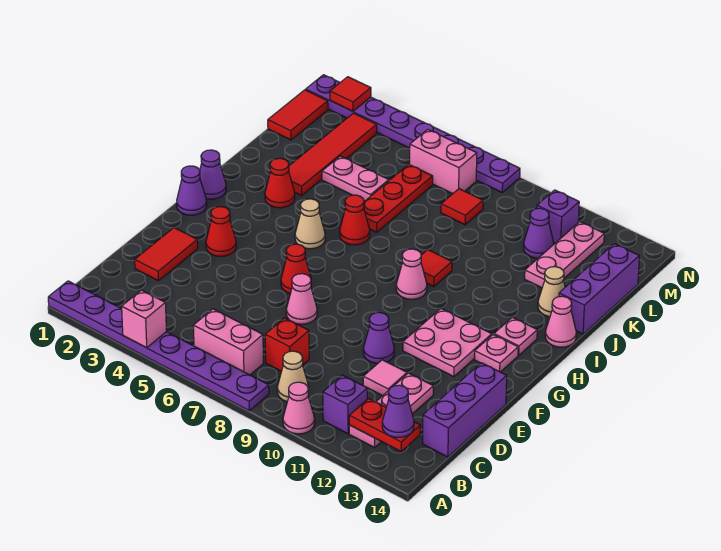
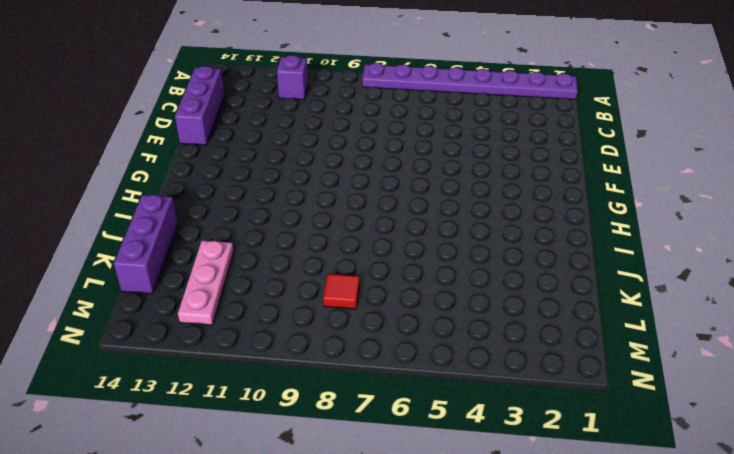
none -> pink cone A10 level 1
none -> pink brick B6:B7 level 1
none -> tan cone B9 level 1
none -> pink plate B12:D12 level 1

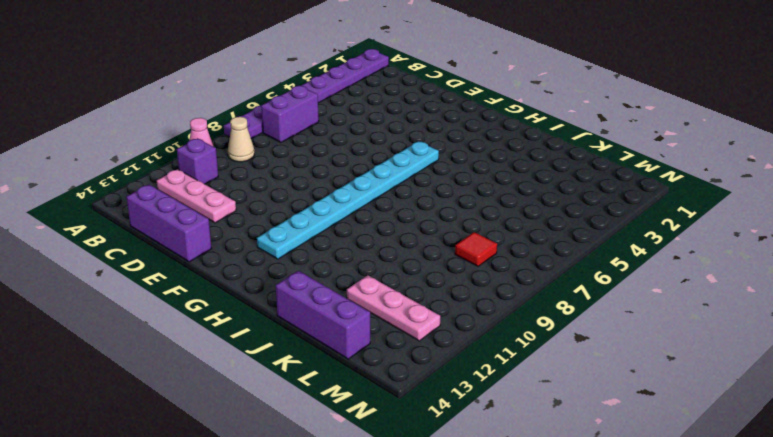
purple brick B6:B7 level 1 -> pink brick B6:B7 level 1
cyan plate G5:G12 level 1 -> pink plate F11:G12 level 1
none -> red brick C8 level 1
none -> red tile D2:E2 level 1
none -> pink tile D11 level 1
none -> pink cone E7 level 1

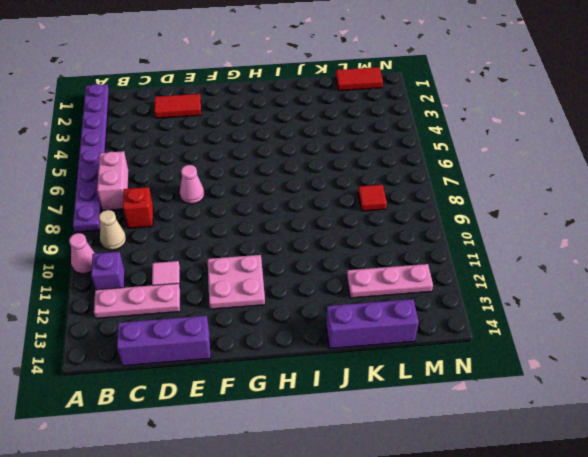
none -> purple cone E10 level 1
none -> red cone F3 level 1
none -> red cone F6 level 1
none -> purple cone G1 level 1

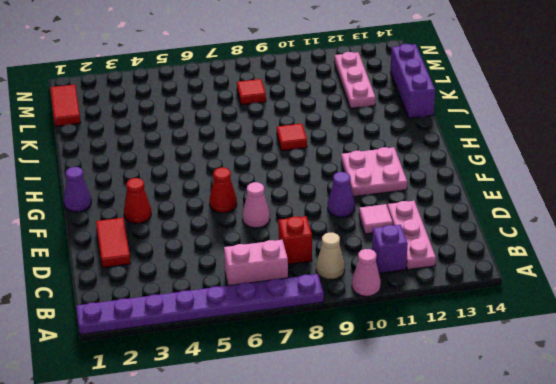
none -> purple brick C14:E14 level 1
none -> pink plate G13 level 1
none -> purple cone H1 level 1
none -> tan cone H5 level 1

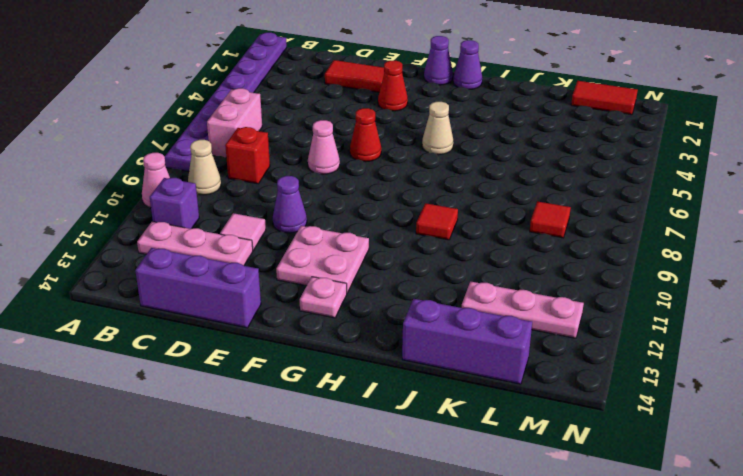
none -> pink cone H9 level 1
none -> pink plate H13 level 1
none -> red cone I3 level 1
none -> red cone I6 level 1

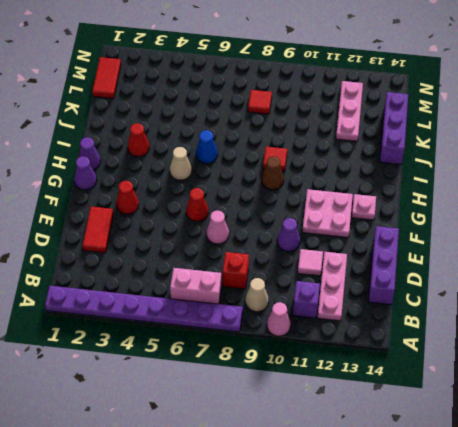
brown cone H9 level 1 -> pink cone H9 level 1
blue cone I6 level 1 -> red cone I6 level 1
none -> pink plate H13 level 1
none -> pink cone I14 level 1
none -> red tile J3:M3 level 1
none -> red plate J6:L6 level 1

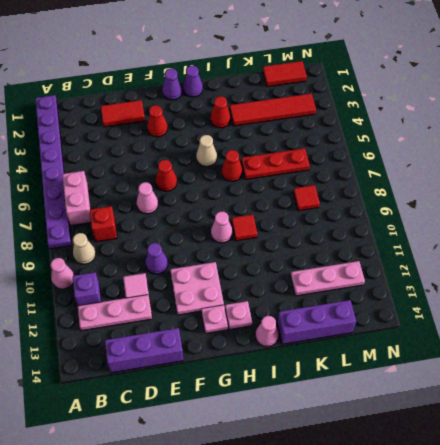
none -> tan cone J13 level 1
none -> pink plate K4:K5 level 1
none -> purple cone L11 level 1
none -> pink brick M6:M7 level 1

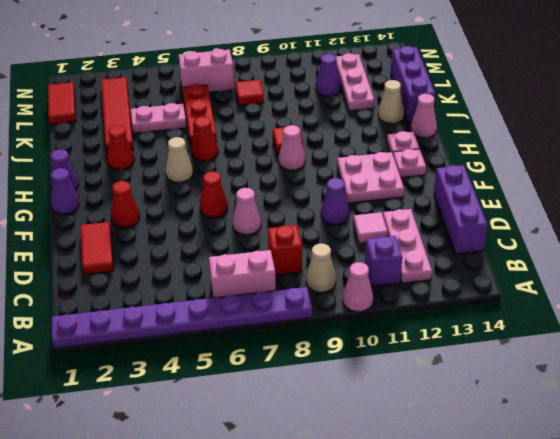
none -> purple brick M11 level 1
none -> purple plate N1:N8 level 1
none -> pink brick A4 level 2
none -> red plate B12:B13 level 2

